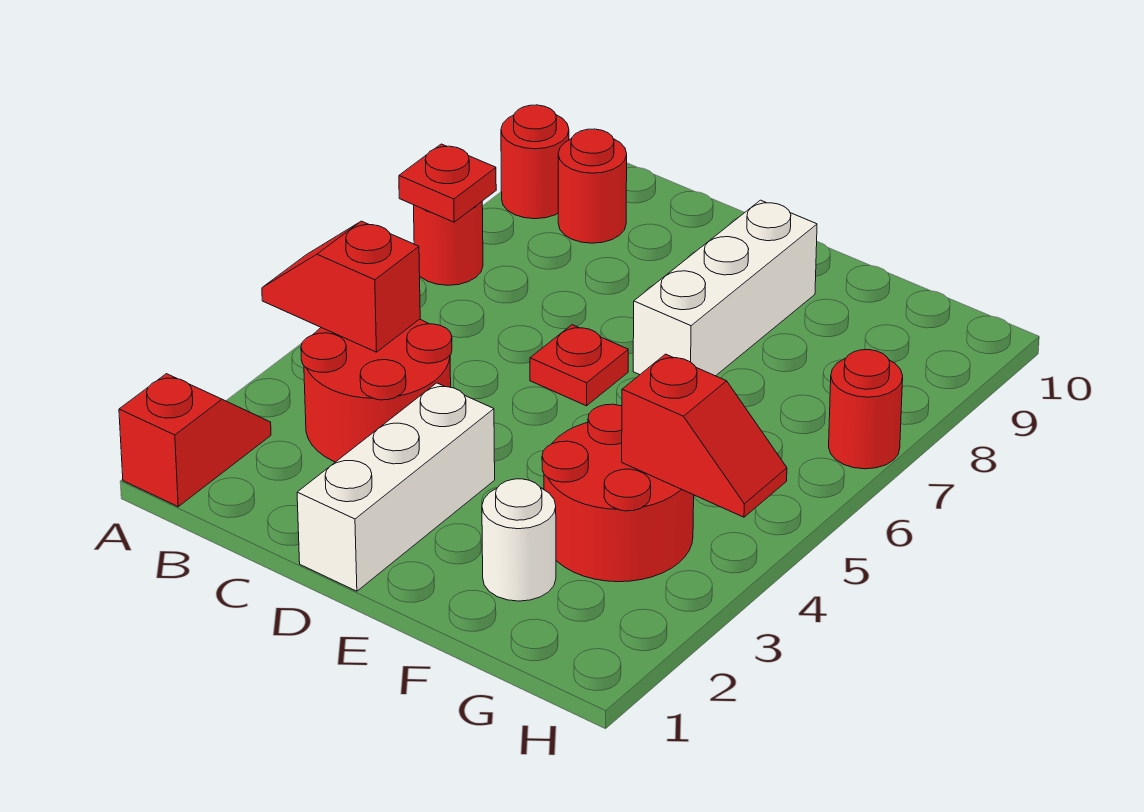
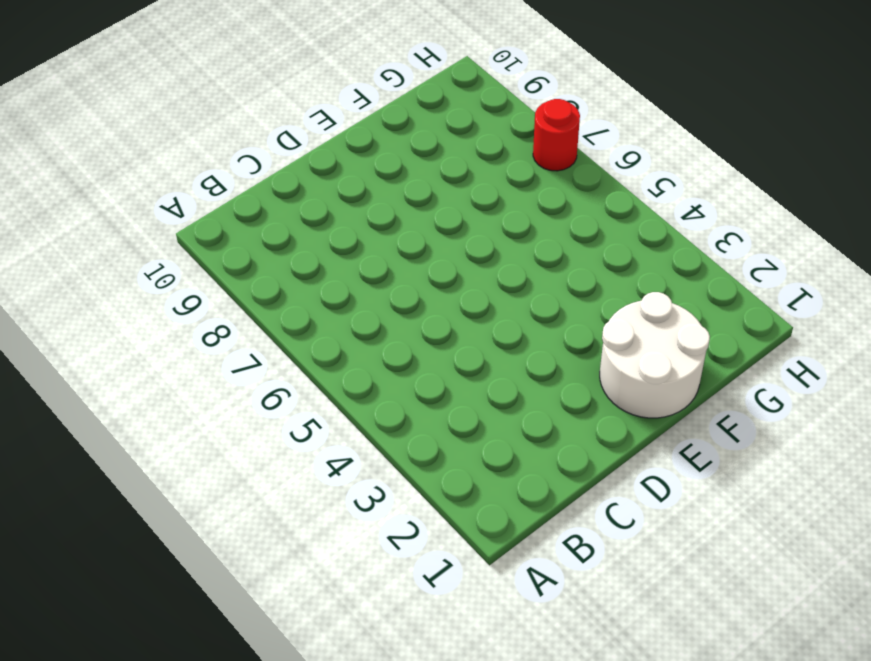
white round brick E1:F2 level 1 -> white round brick F2 level 1
none -> red slope A1:A2 level 1 top 1
none -> red round brick A7 level 1
none -> red round brick A9 level 1

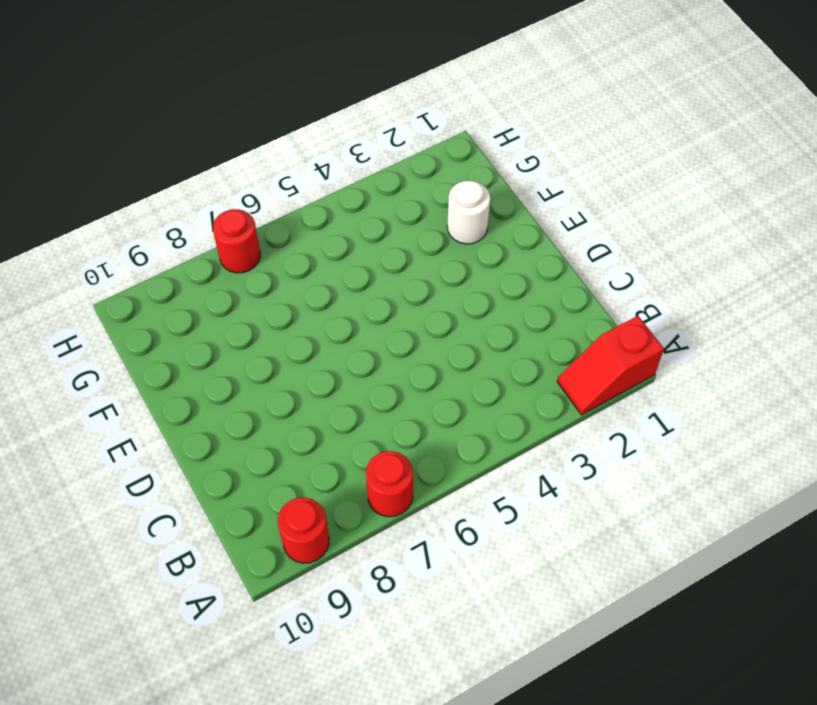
none -> red round brick B3:C4 level 1
none -> red round brick B9 level 1
none -> white brick D1:D3 level 1

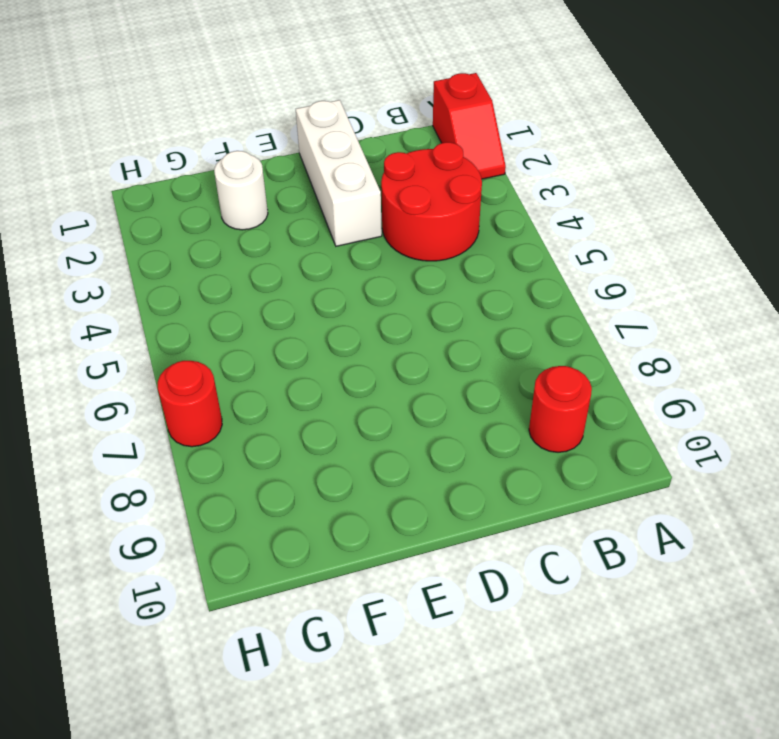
none -> red round brick A7 level 1
none -> red round brick A9 level 1
none -> red plate D6 level 1

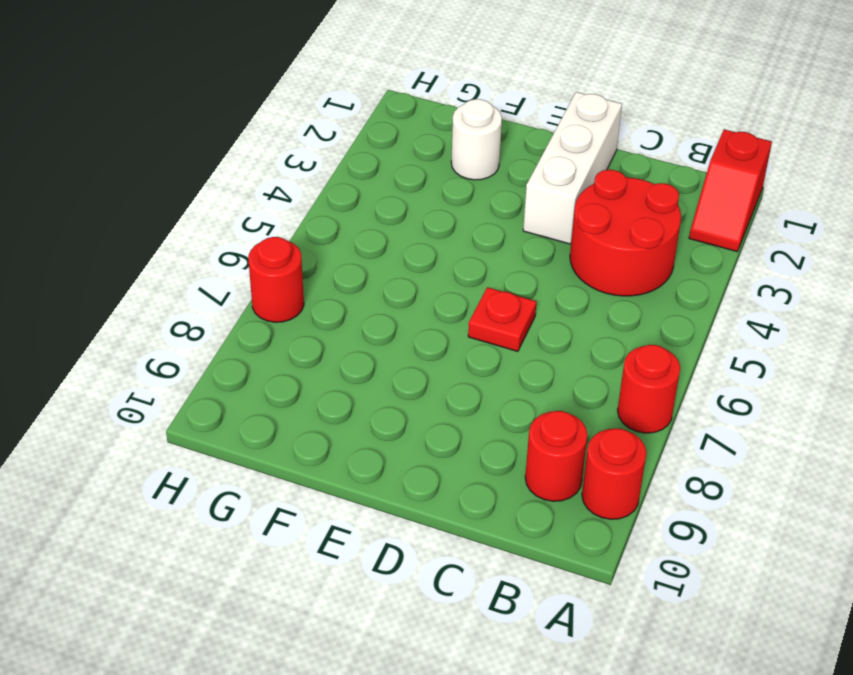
none -> white brick E7:E9 level 1
none -> red round brick F3:G4 level 1
none -> red slope A4:B4 level 2 top B

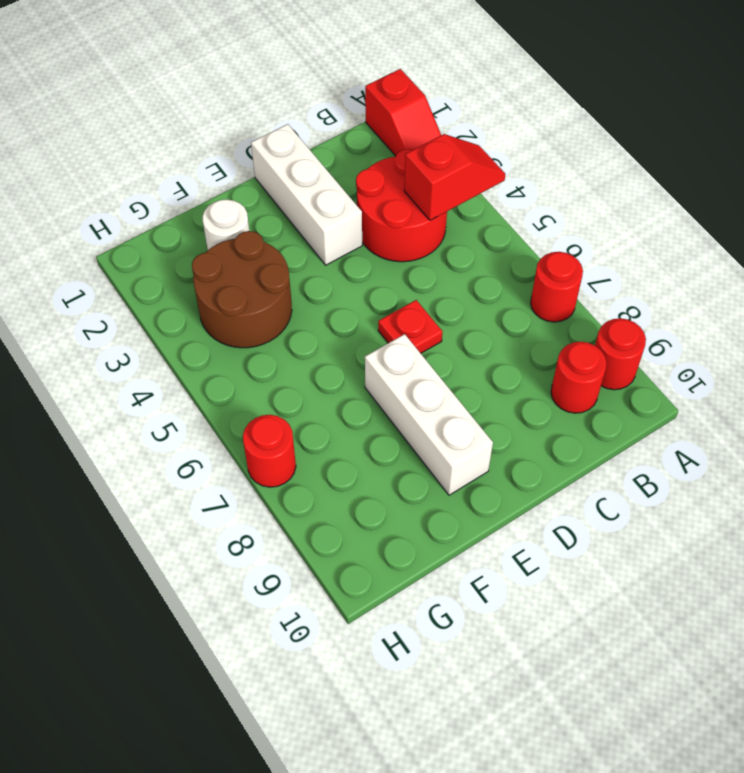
brown round brick F3:G4 level 1 -> red round brick F3:G4 level 1
none -> red plate A7 level 2
none -> red slope G4:H4 level 2 top G

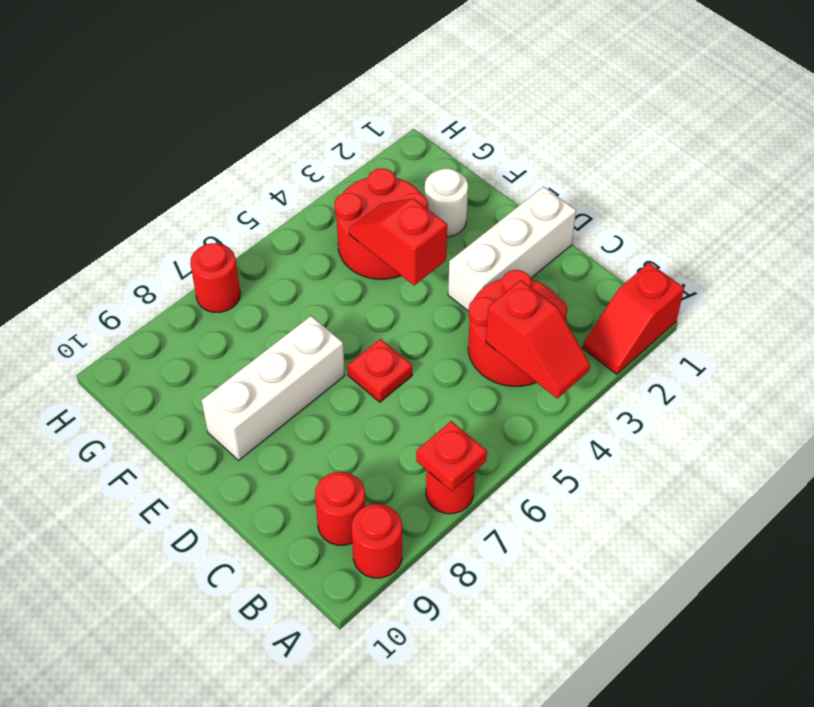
red slope E4:F4 level 2 top E -> red slope G4:H4 level 2 top G

